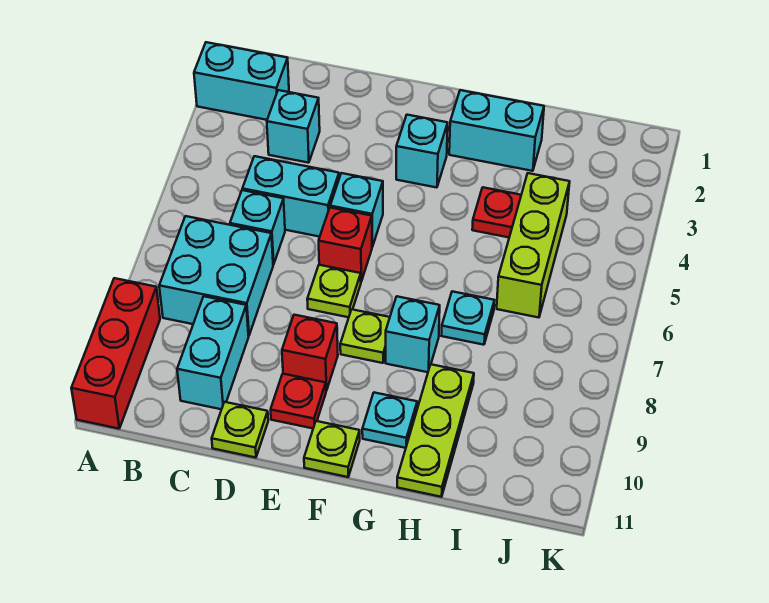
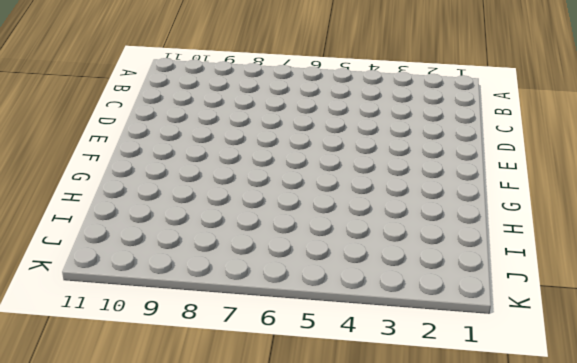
none -> cyan brick A2:B2 level 1
none -> red brick A9:A11 level 1
none -> cyan brick B7:C8 level 1

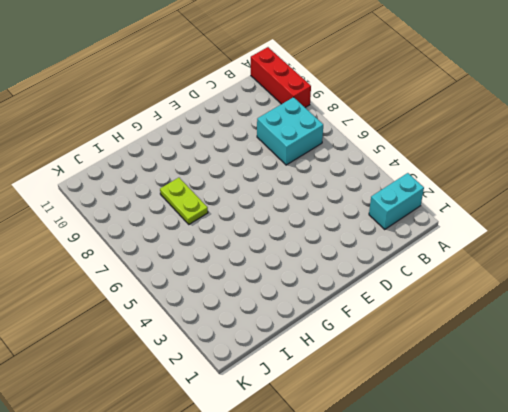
lime plate H7:H8 level 1 -> cyan plate H7 level 1
none -> cyan brick C3 level 1
none -> cyan brick C5:D5 level 1
none -> cyan brick C6 level 1

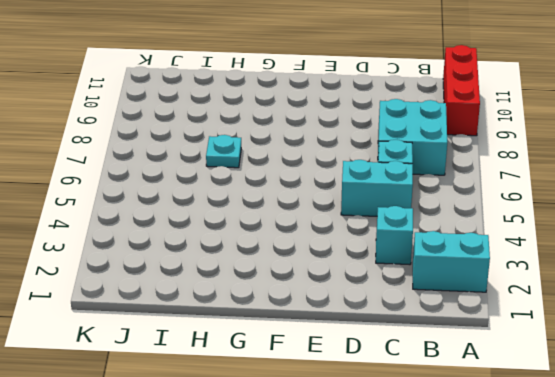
none -> cyan brick C9:C10 level 1
none -> lime plate D11 level 1
none -> cyan brick E5 level 1

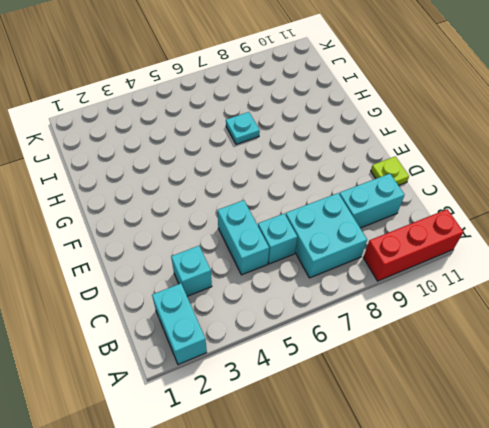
none -> cyan brick E5 level 1
none -> red brick E6 level 1
none -> lime plate E7 level 1

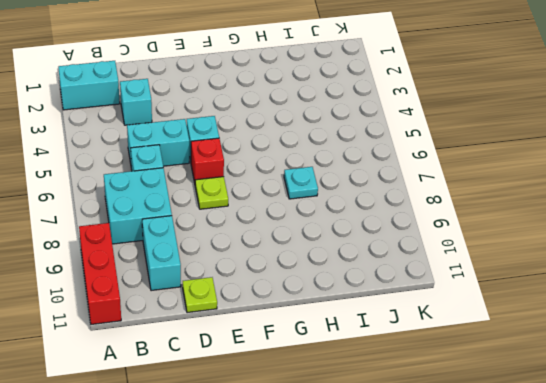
none -> red brick E9 level 1
none -> red plate E10 level 1
none -> cyan brick F3 level 1

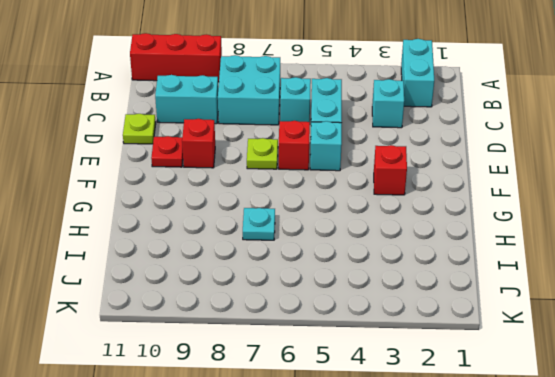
red brick F3 level 1 -> cyan brick F3 level 1
none -> lime plate F8 level 1
none -> lime plate F11 level 1
none -> cyan brick G2:H2 level 1

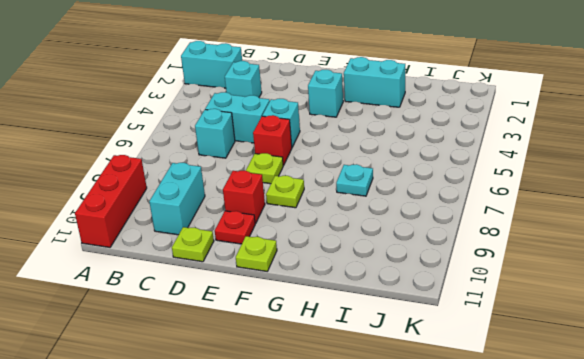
none -> cyan brick B7:C8 level 1
none -> cyan brick G8 level 1
none -> cyan plate G10 level 1

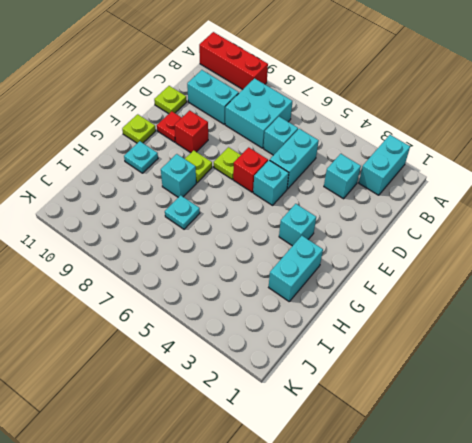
none -> red plate H4 level 1
none -> lime plate H9:H11 level 1
none -> lime brick I4:I6 level 1

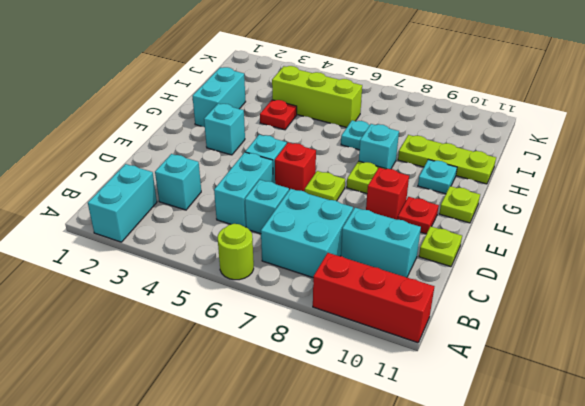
lime round brick A6 level 1 -> none

